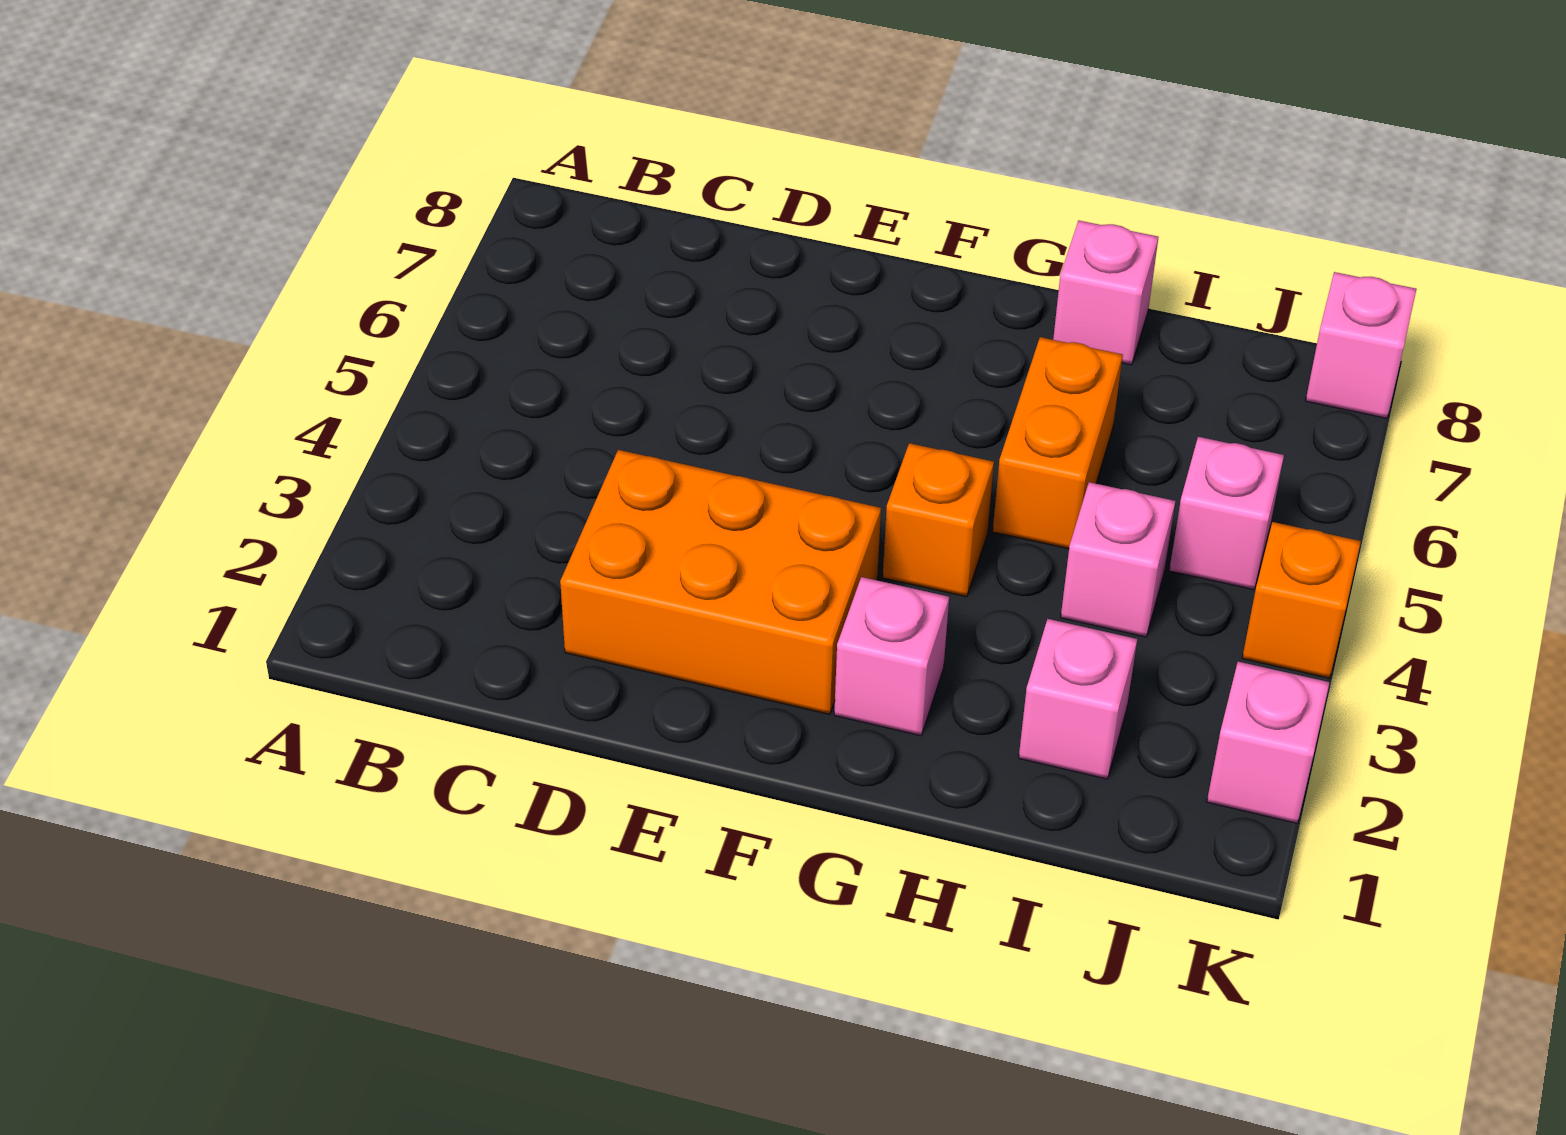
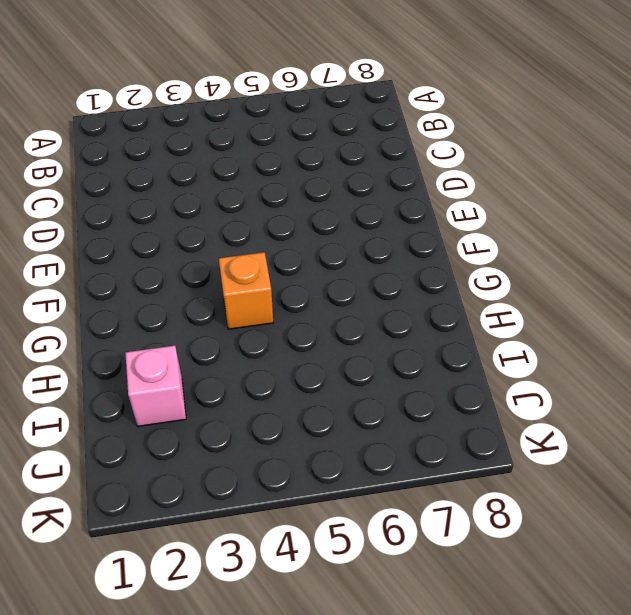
none -> orange brick D2:F3 level 1
none -> pink brick G2 level 1

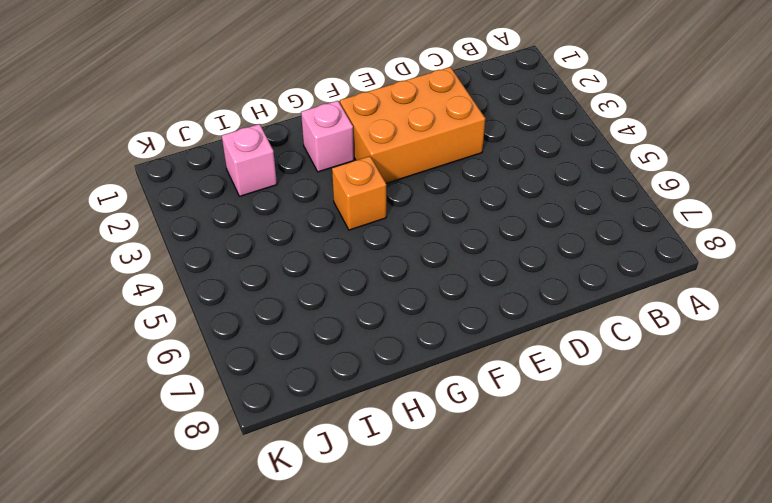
none -> orange brick H5:H6 level 1
none -> pink brick H8 level 1

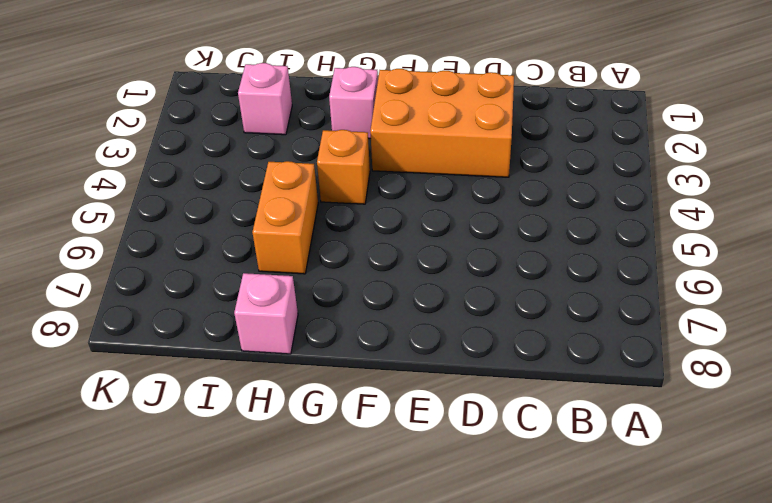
none -> pink brick I4 level 1
none -> pink brick J5 level 1

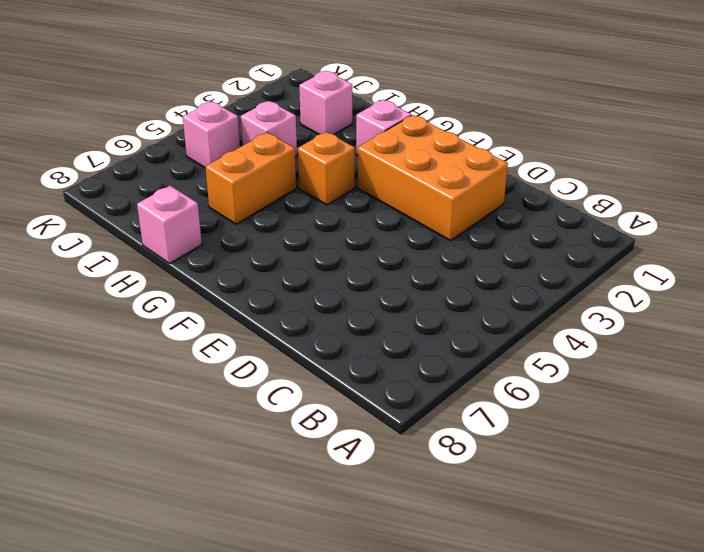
none -> pink brick K2 level 1
none -> orange brick K4 level 1

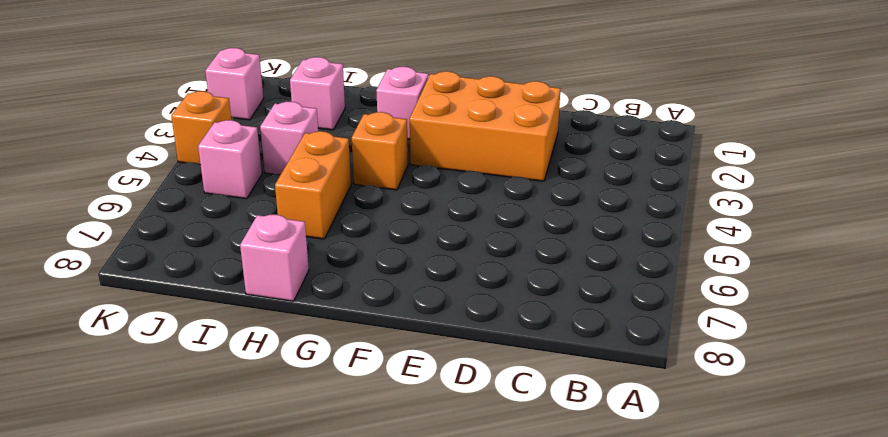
none -> pink brick K8 level 1

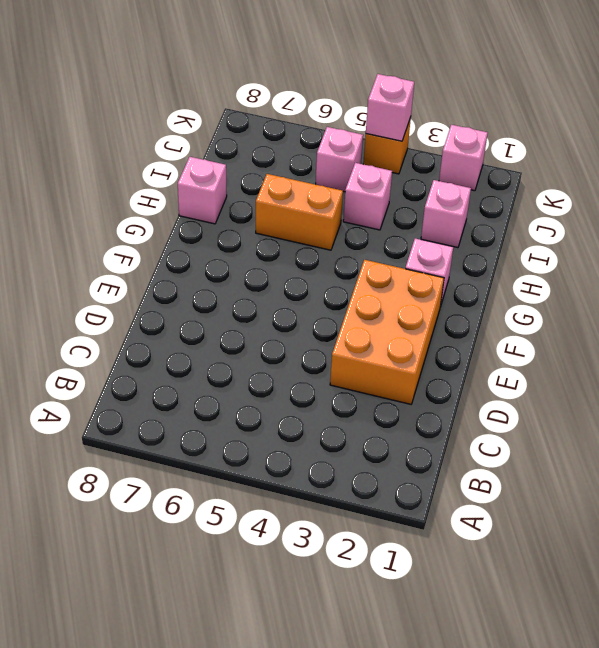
pink brick K4 level 2 -> pink brick K8 level 1
none -> orange brick G4 level 1

